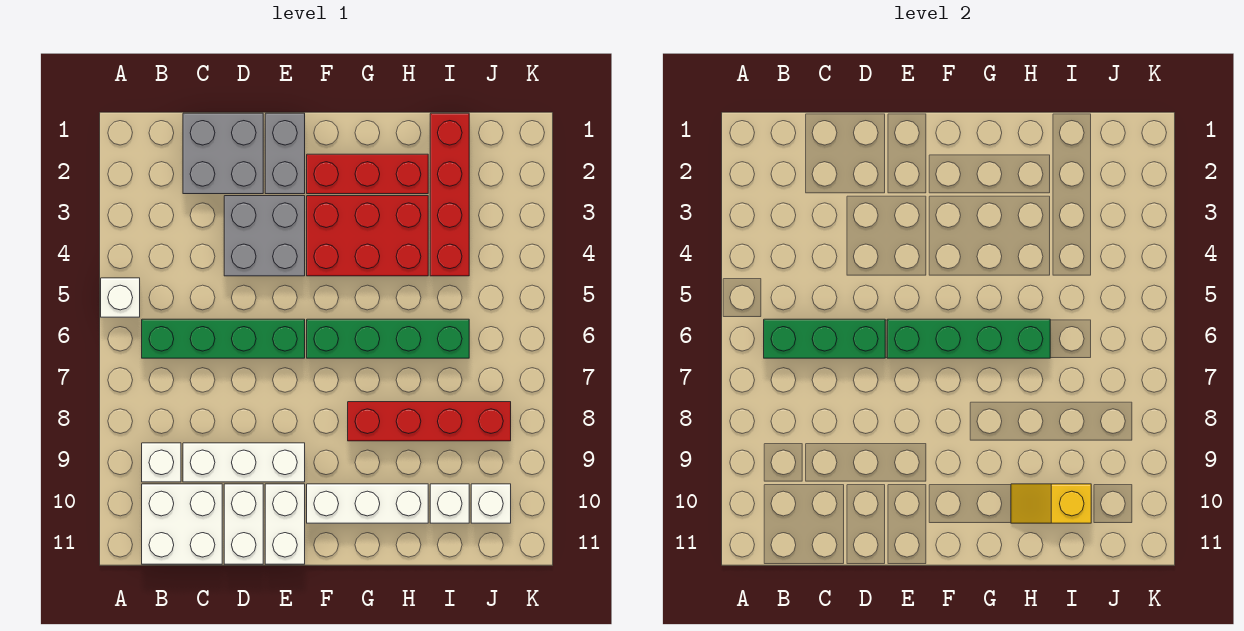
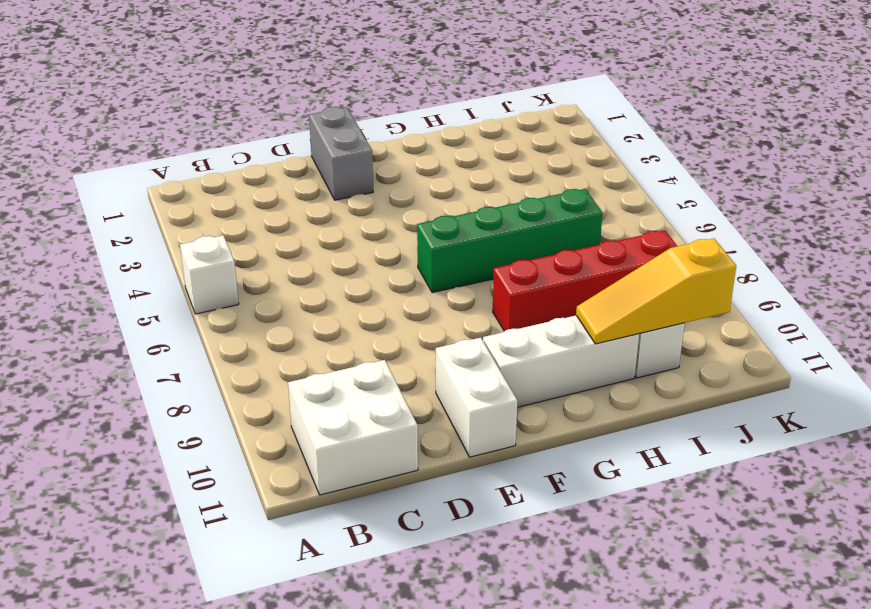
yellow slope H10:J10 level 2 top J -> yellow slope H10:I10 level 2 top I
none -> green brick B6:E6 level 1
none -> white brick B9 level 1
none -> grey brick C1:D2 level 1

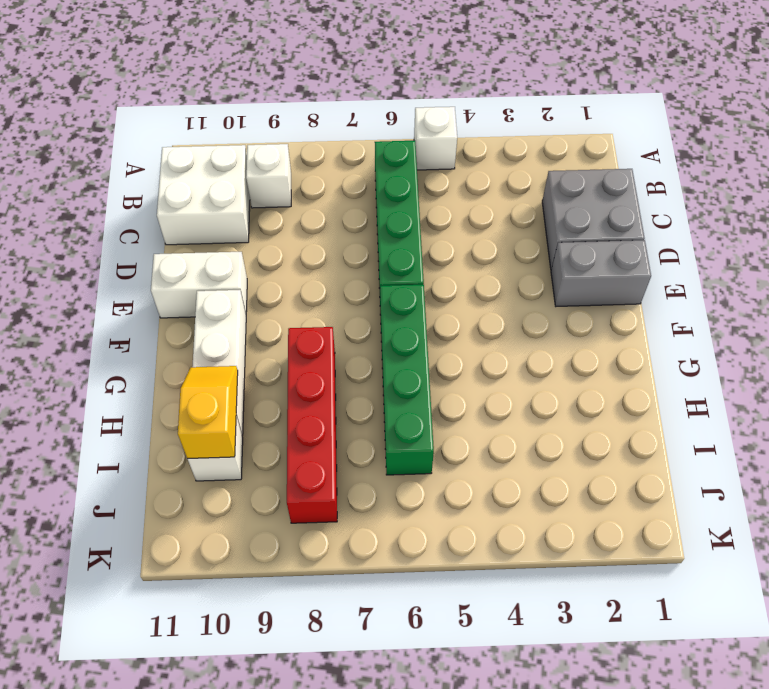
none -> white brick C9:E9 level 1
none -> grey brick D3:E4 level 1
none -> white brick D10:D11 level 1

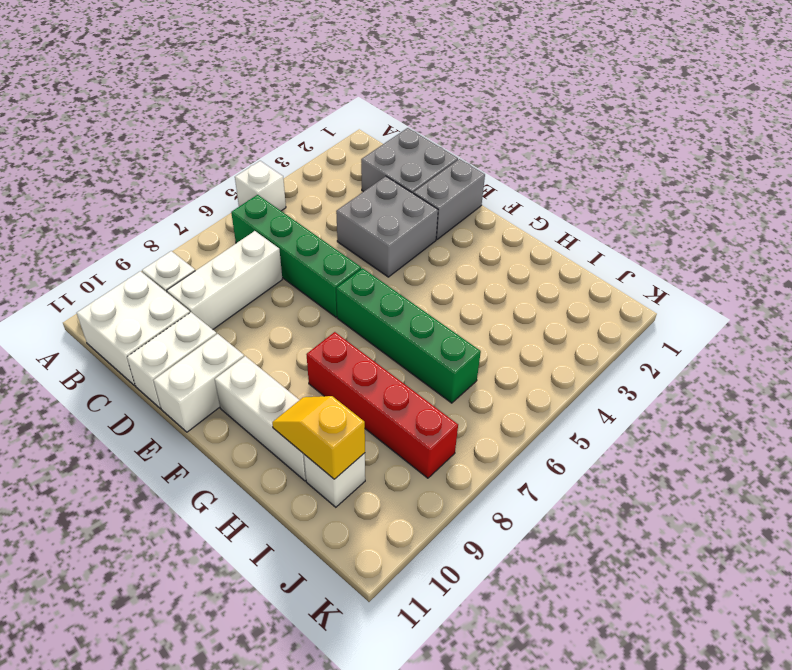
white brick C7:C9 level 1 -> white brick C9:E9 level 1
none -> red brick F2:H2 level 1
none -> red brick F3:H4 level 1
none -> red brick I1:I4 level 1

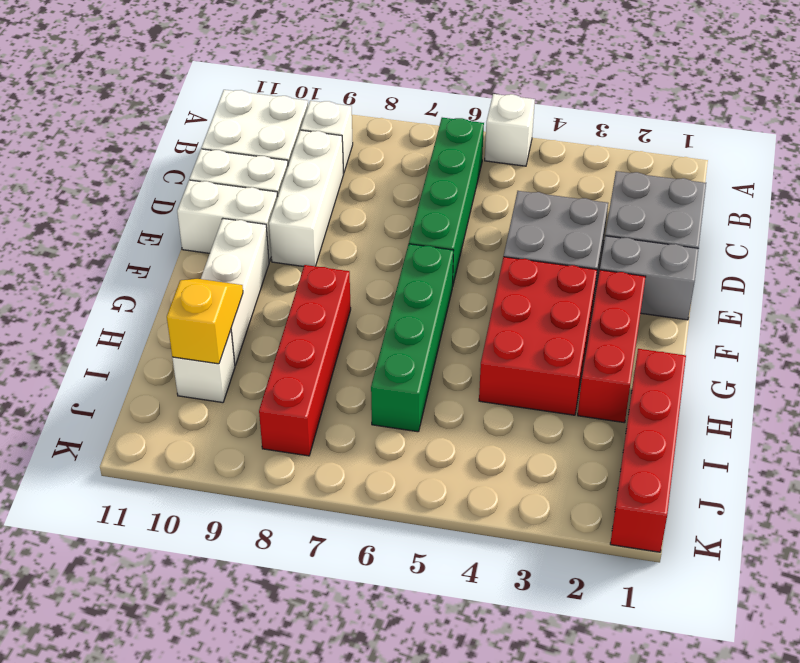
red brick H1:K1 level 1 -> red brick I1:I4 level 1
none -> white brick J10 level 1
none -> green brick B6:D6 level 2
none -> green brick E6:H6 level 2

